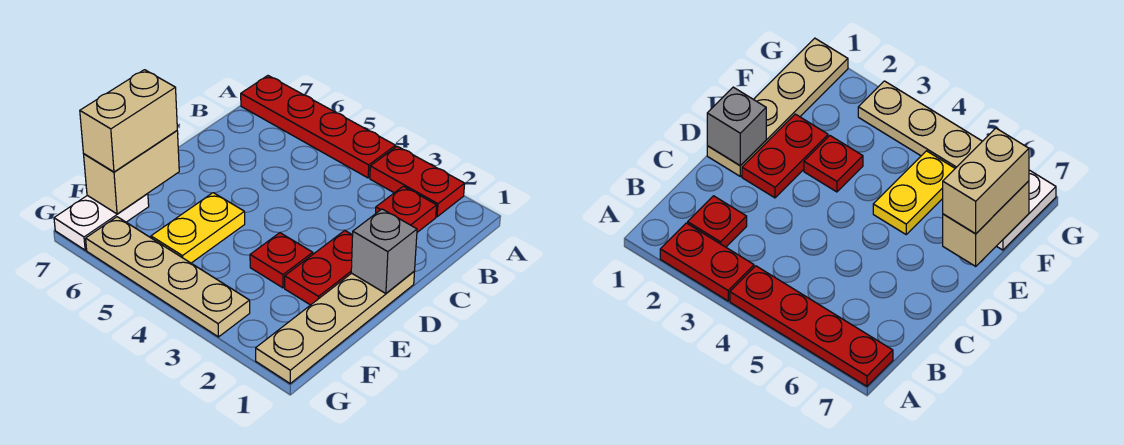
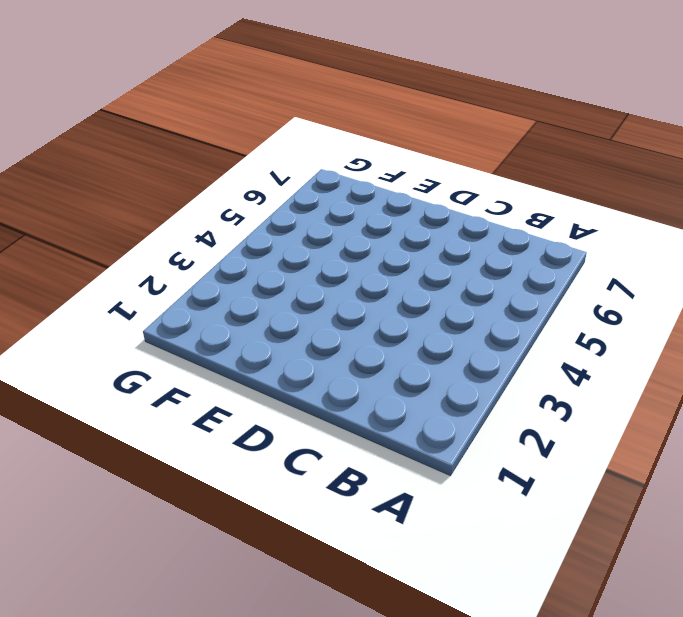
none -> red plate A2:A3 level 1
none -> red plate A4:A7 level 1
none -> red plate B2 level 1

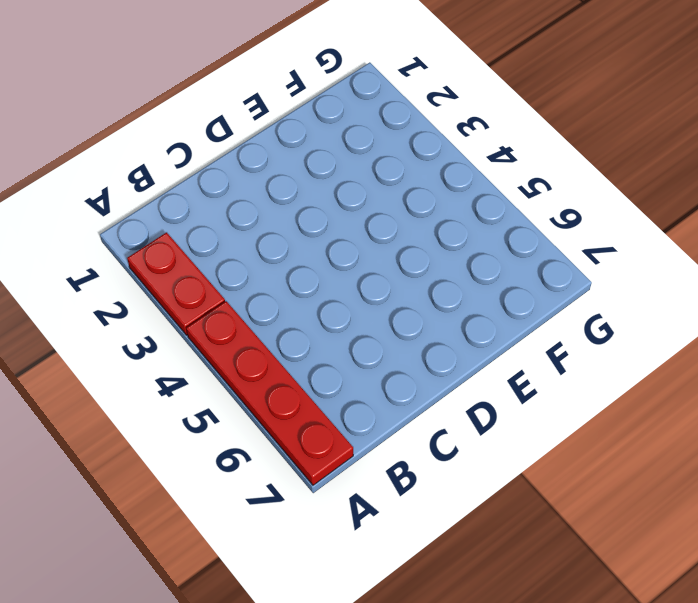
none -> red plate B2 level 1
none -> tan plate D1:G1 level 1
none -> red plate D2:E2 level 1

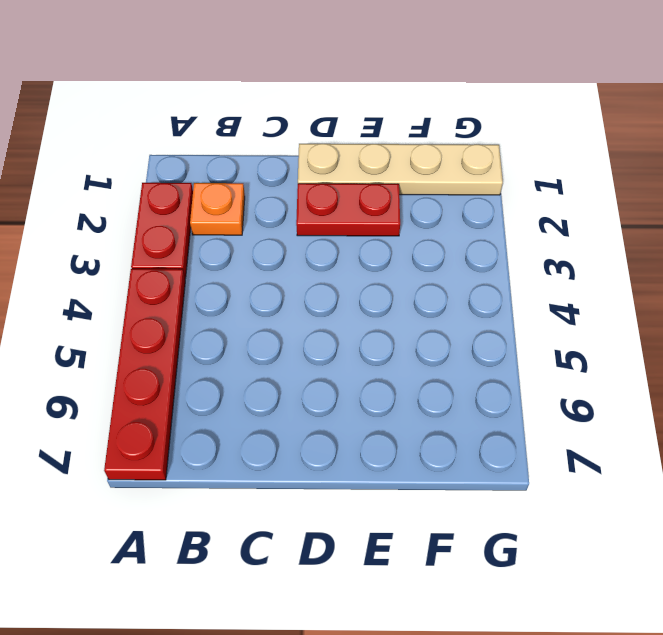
orange plate B2 level 1 -> red plate B2 level 1
none -> red plate E3 level 1
none -> yellow plate E5:F5 level 1
none -> white plate F7:G7 level 1

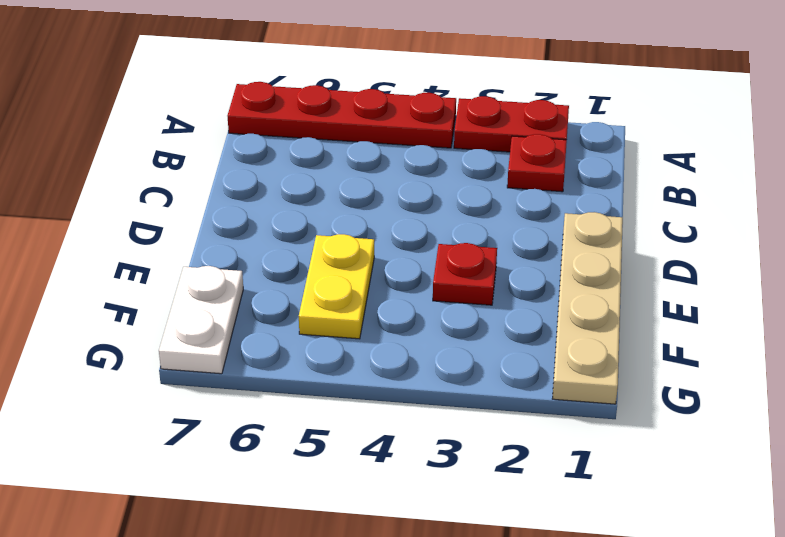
none -> red plate D2:E2 level 1
none -> tan plate G3:G6 level 1
none -> grey brick D1 level 2

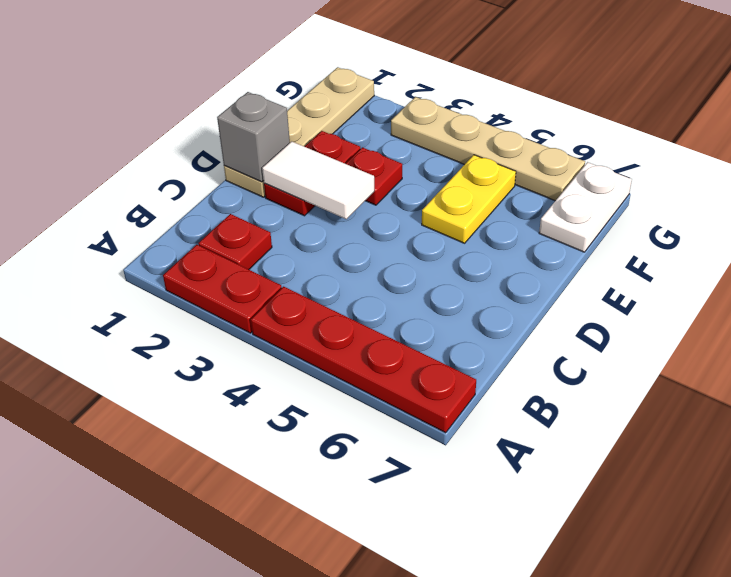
white tile D2:D3 level 2 -> none
none -> tan brick E7:F7 level 2
none -> tan brick E7:F7 level 3

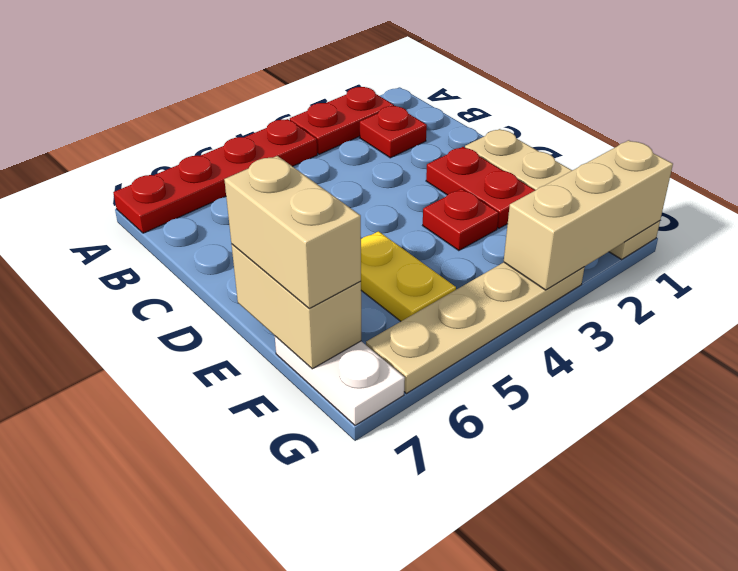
tan brick G1:G3 level 2 -> none
none -> grey brick D1 level 2

